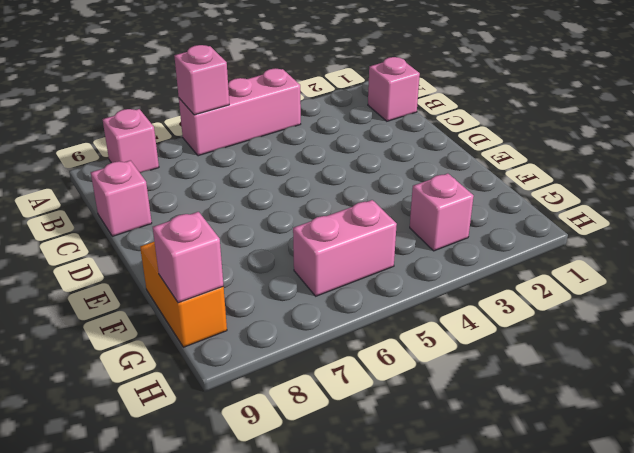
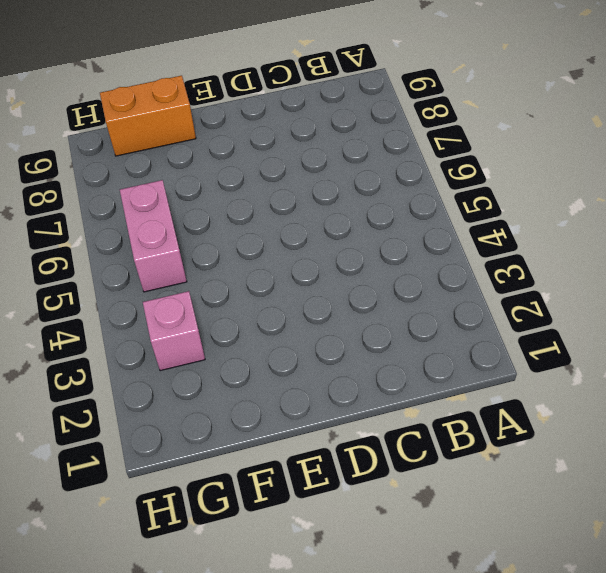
none -> pink brick A4:A6 level 1
none -> pink brick A8 level 1

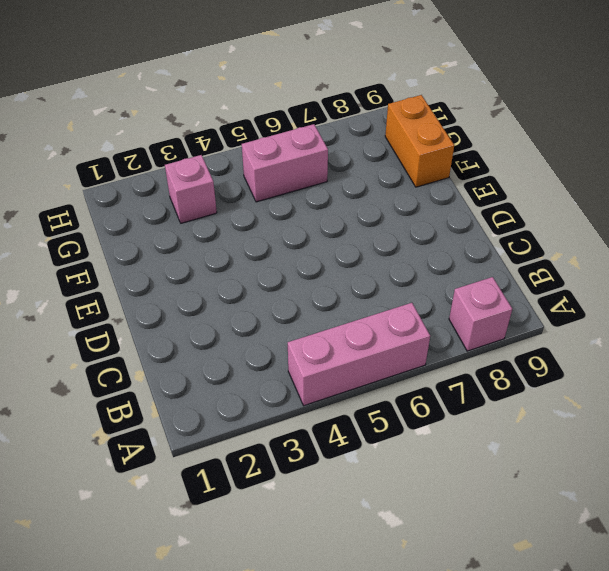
none -> pink brick B1 level 1
none -> pink brick C9 level 1

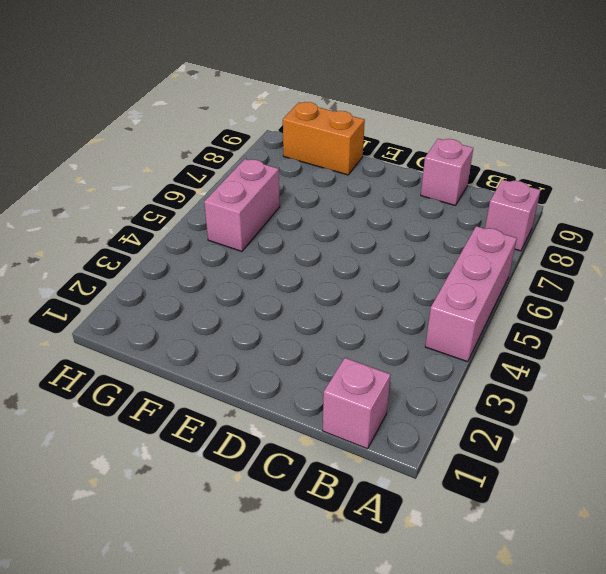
none -> pink brick G3 level 1
none -> pink brick A6 level 2

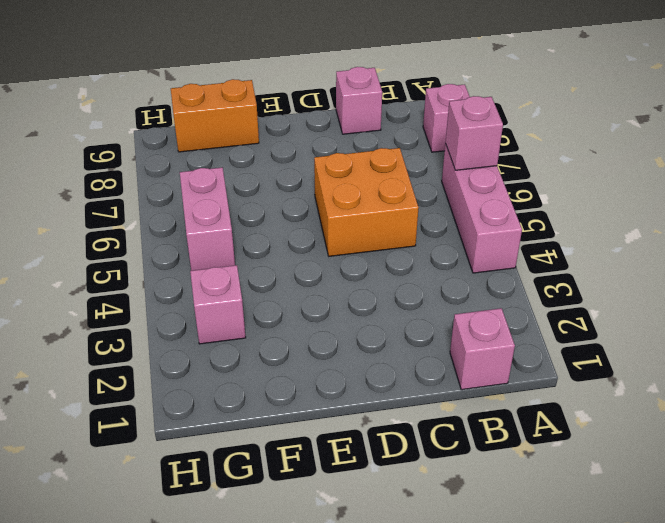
orange brick C5:D6 level 1 -> none
none -> pink brick G9 level 2

